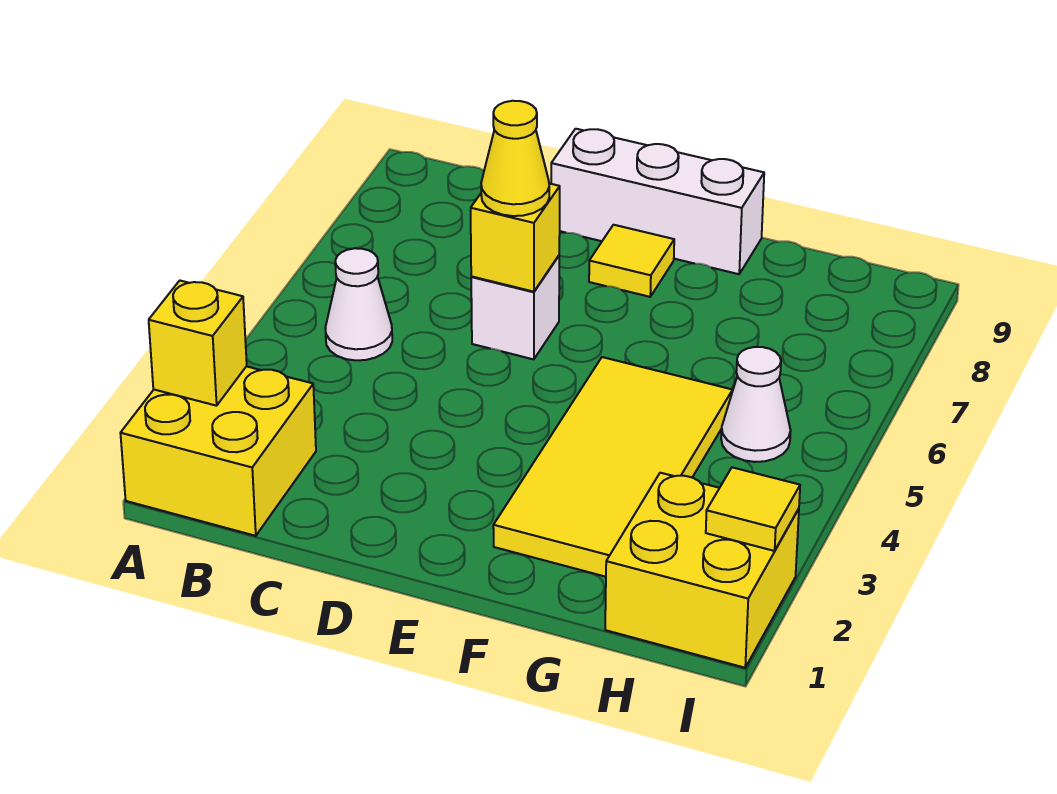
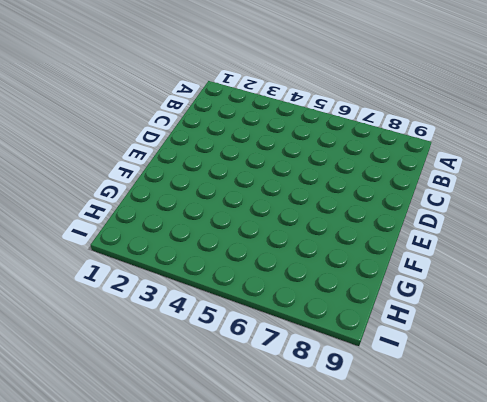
none -> yellow brick A1:B2 level 1
none -> white cone B5 level 1
none -> white brick D6 level 1

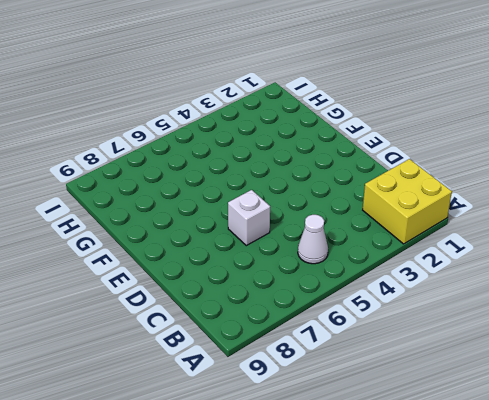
none -> white brick D9:F9 level 1
none -> yellow tile E8 level 1
none -> yellow tile F2:G5 level 1

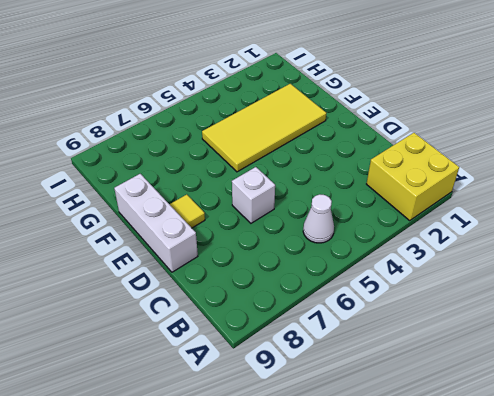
none -> yellow brick H1:I2 level 1
none -> white cone H5 level 1
none -> yellow brick A2 level 2

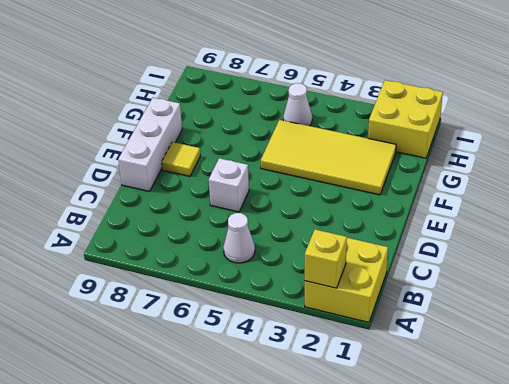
none -> yellow brick D6 level 2
none -> yellow tile I2 level 2
none -> yellow cone D6 level 3

